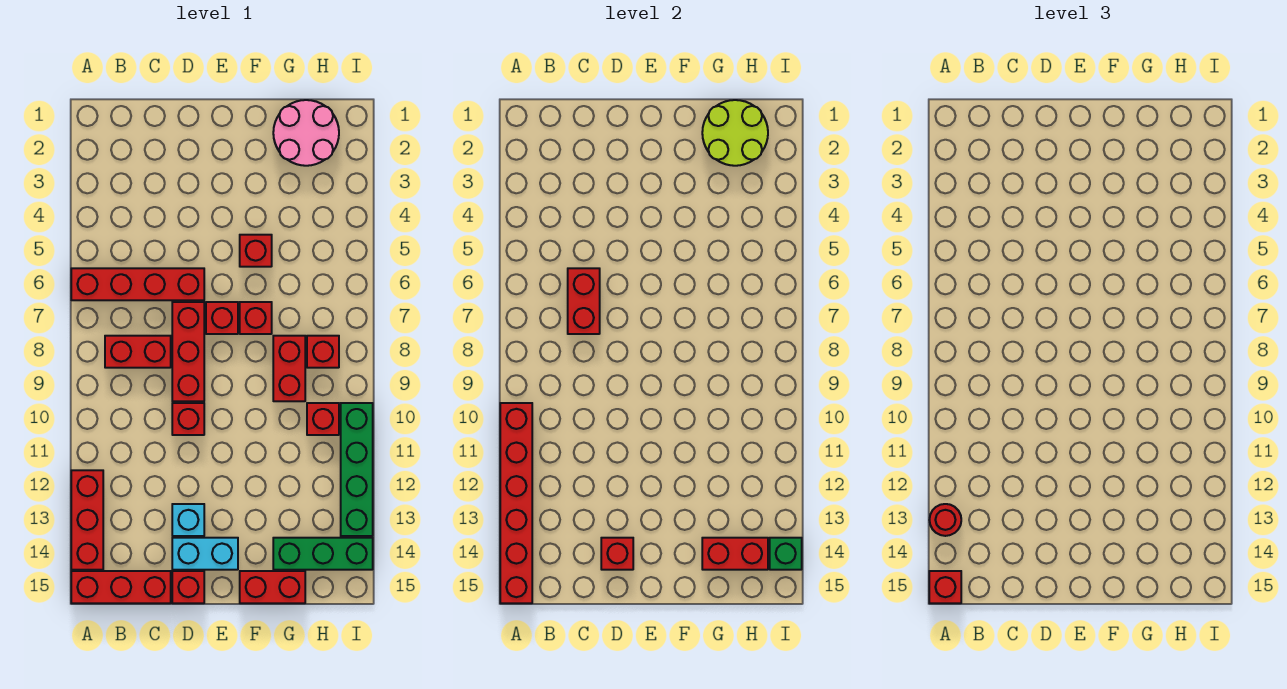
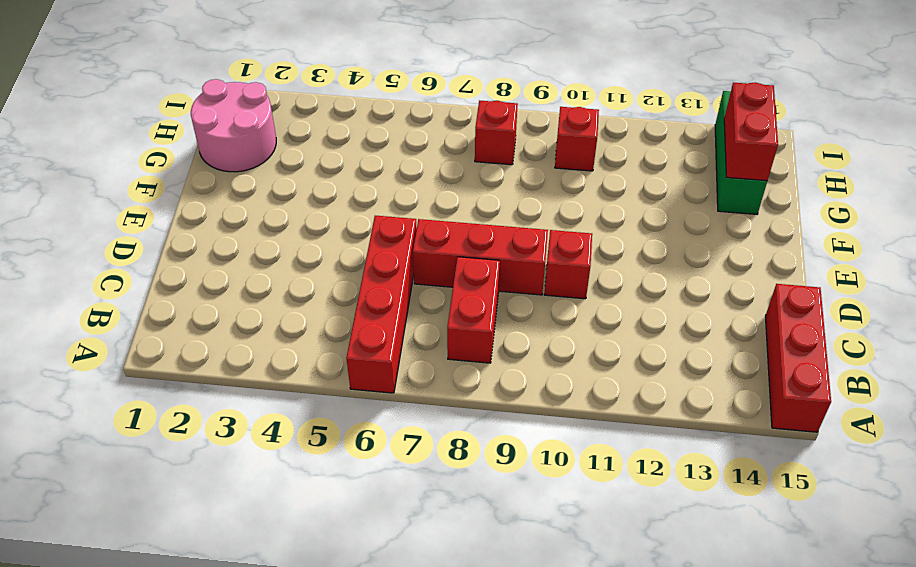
none -> red brick A12:A14 level 1
none -> cyan brick D13 level 1
none -> cyan brick D14:E14 level 1

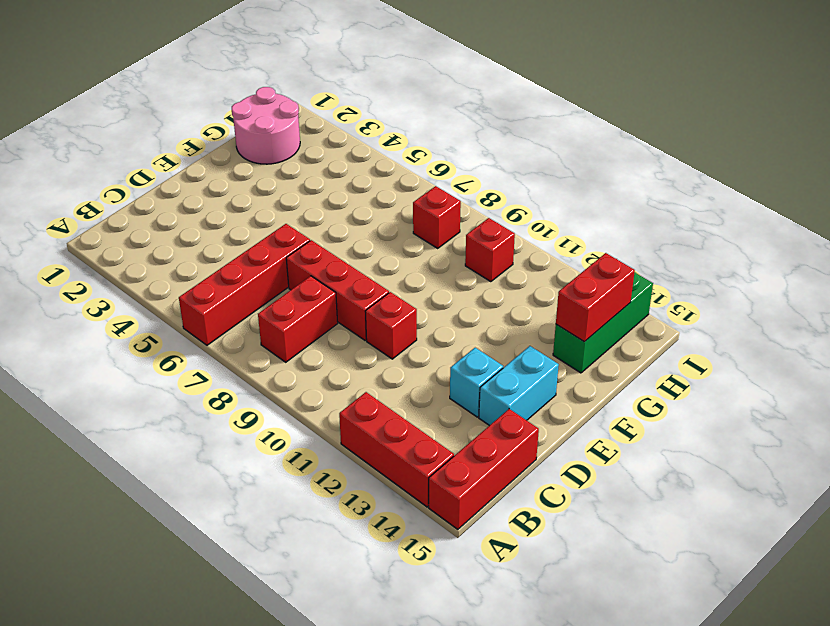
none -> red brick D15 level 1
none -> red brick E7 level 1
none -> red brick F5 level 1

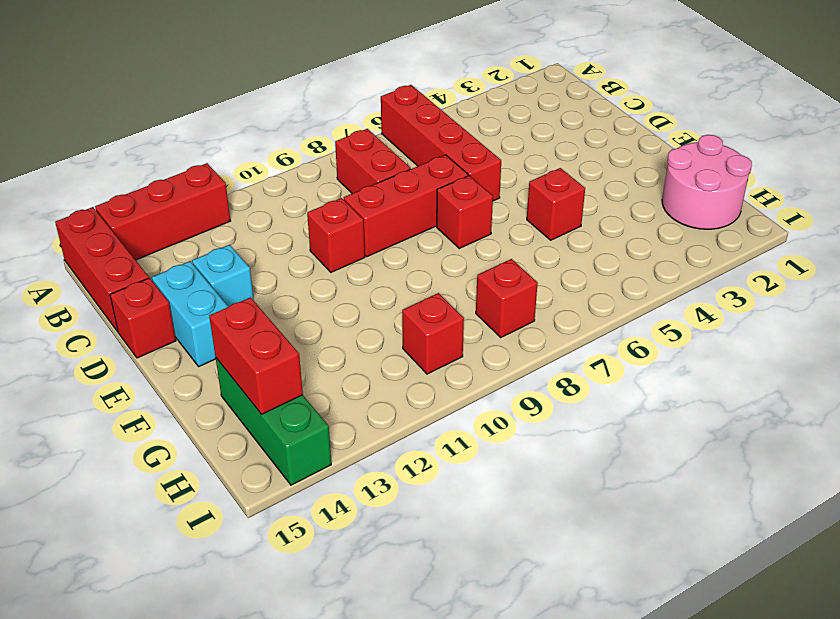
none -> red brick F7 level 1
none -> red brick F15:G15 level 1
none -> red brick G8:G9 level 1

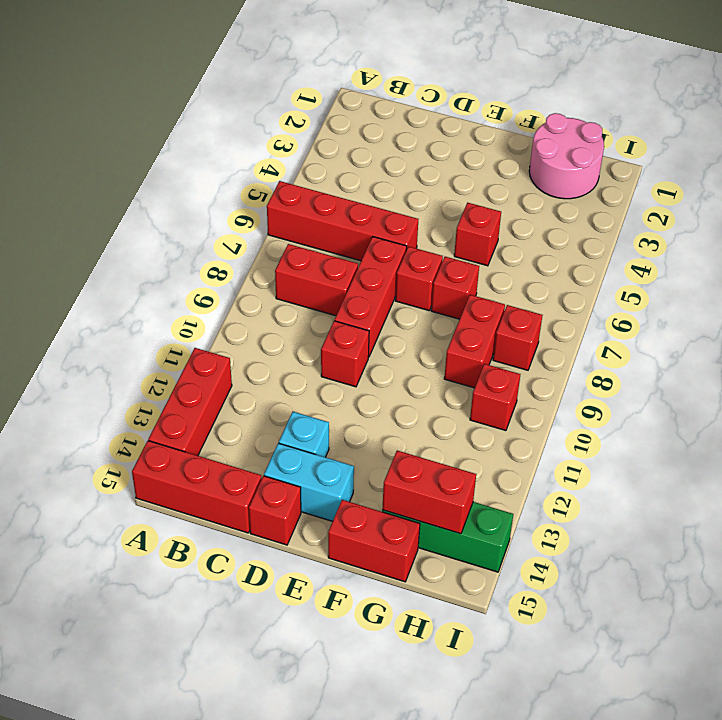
none -> green brick I10:I13 level 1
none -> red brick A10:A15 level 2
none -> red brick C6:C7 level 2

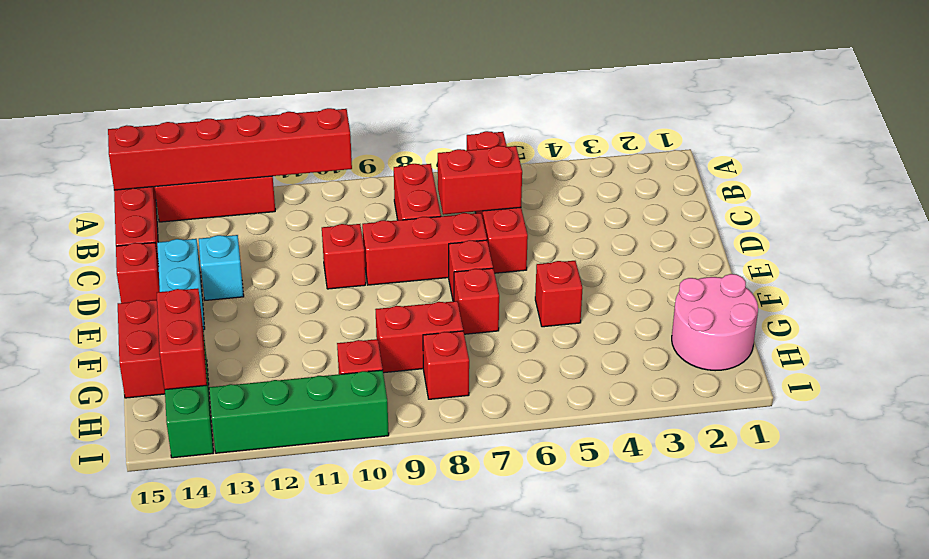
none -> red brick D14 level 2
none -> lime round brick G1:H2 level 2
none -> green brick I14 level 2

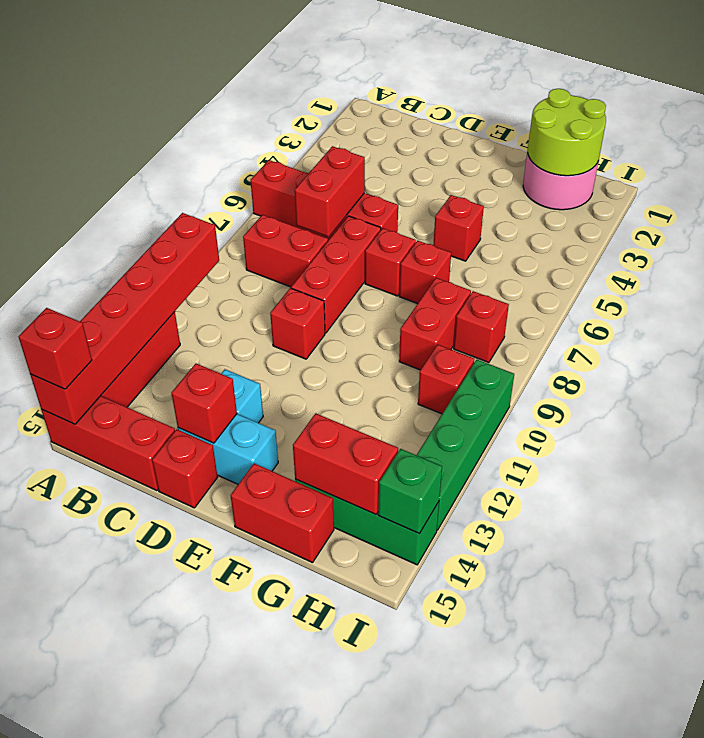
none -> red round brick A13 level 3

